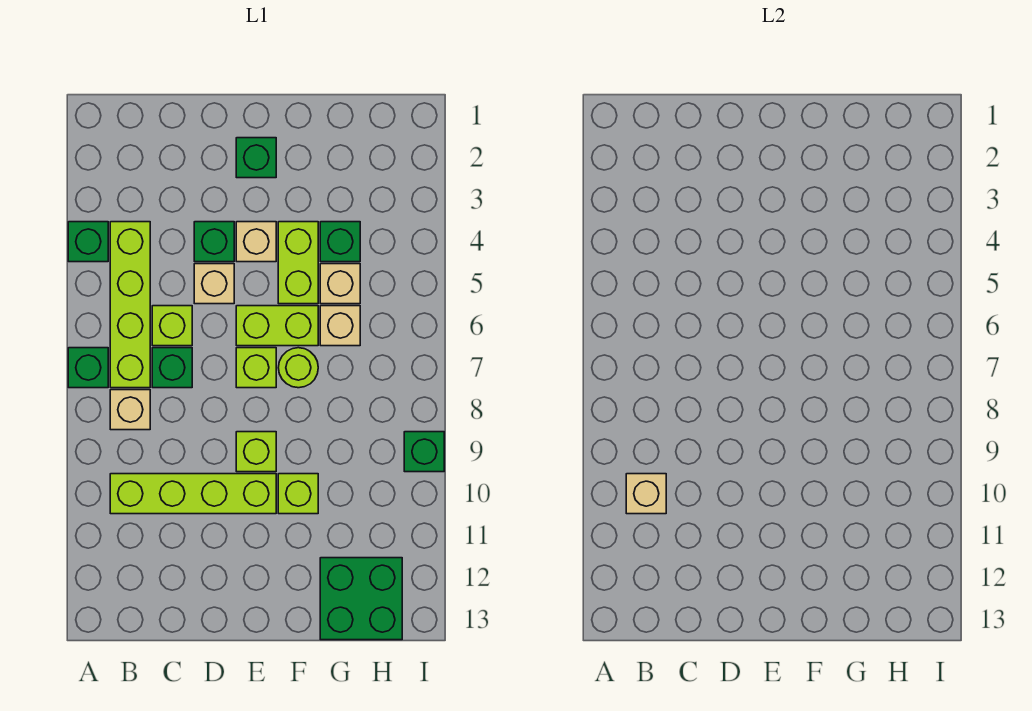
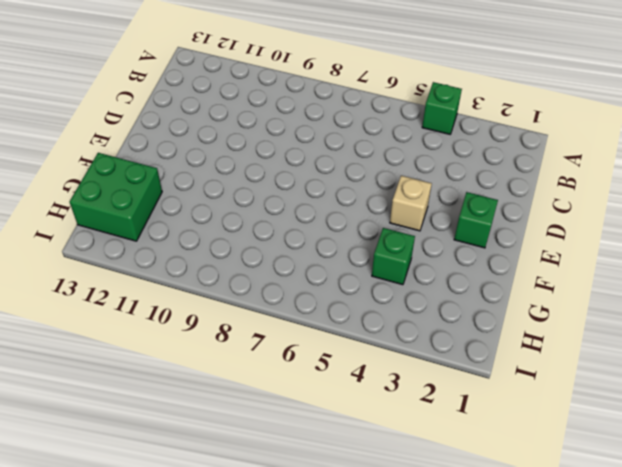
none -> green brick A7 level 1
none -> lime brick B4:B7 level 1
none -> tan brick B8 level 1

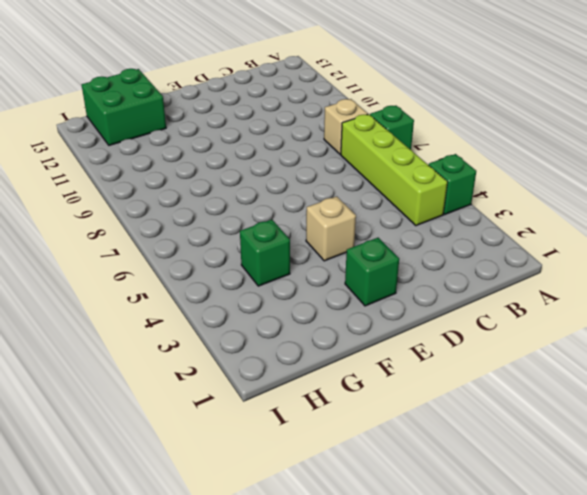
none -> lime brick B10:E10 level 1
none -> lime brick C6 level 1
none -> green brick C7 level 1

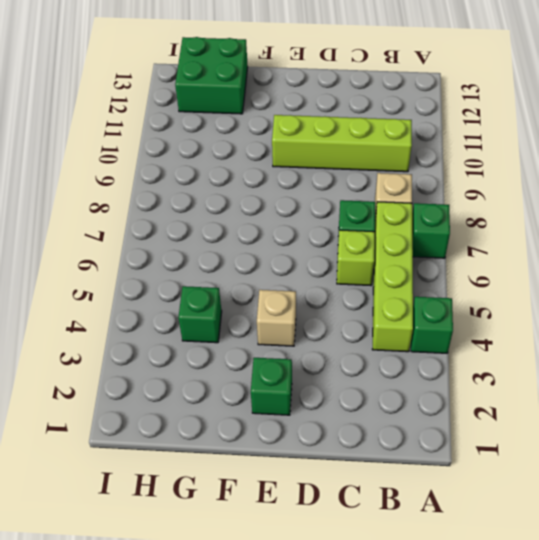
none -> green brick D4 level 1
none -> tan brick D5 level 1
none -> lime brick E6:F6 level 1

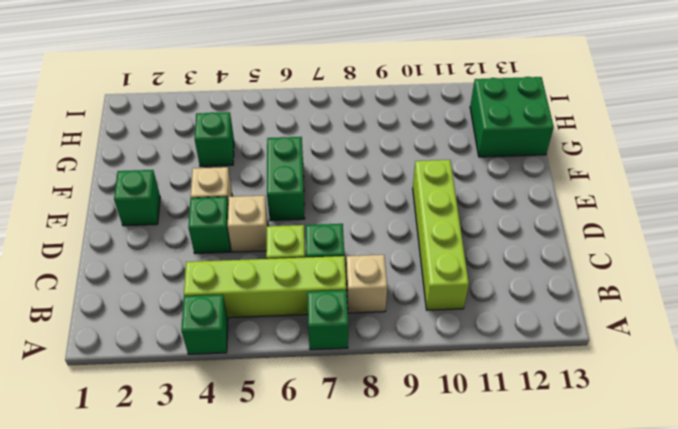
green brick E6:F6 level 1 -> lime brick E6:F6 level 1
none -> lime brick E7 level 1
none -> lime brick E9 level 1
none -> lime brick F4:F5 level 1

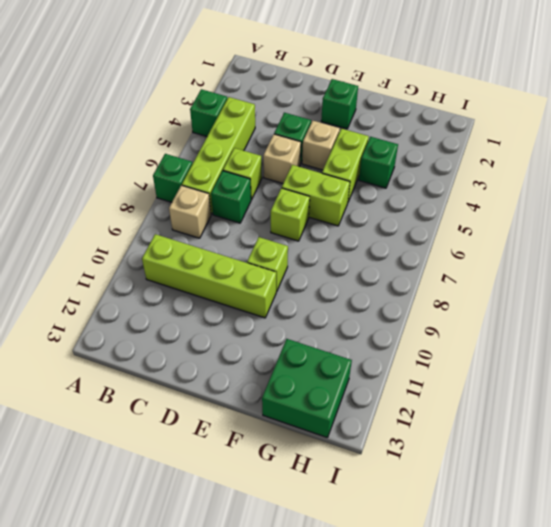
none -> lime round brick F7 level 1
none -> lime brick F10 level 1
none -> tan brick G5 level 1

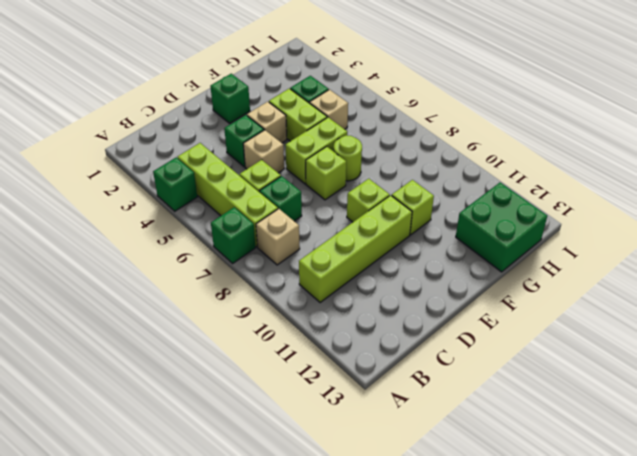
none -> tan brick G6 level 1
none -> green brick I9 level 1
none -> tan brick B10 level 2

